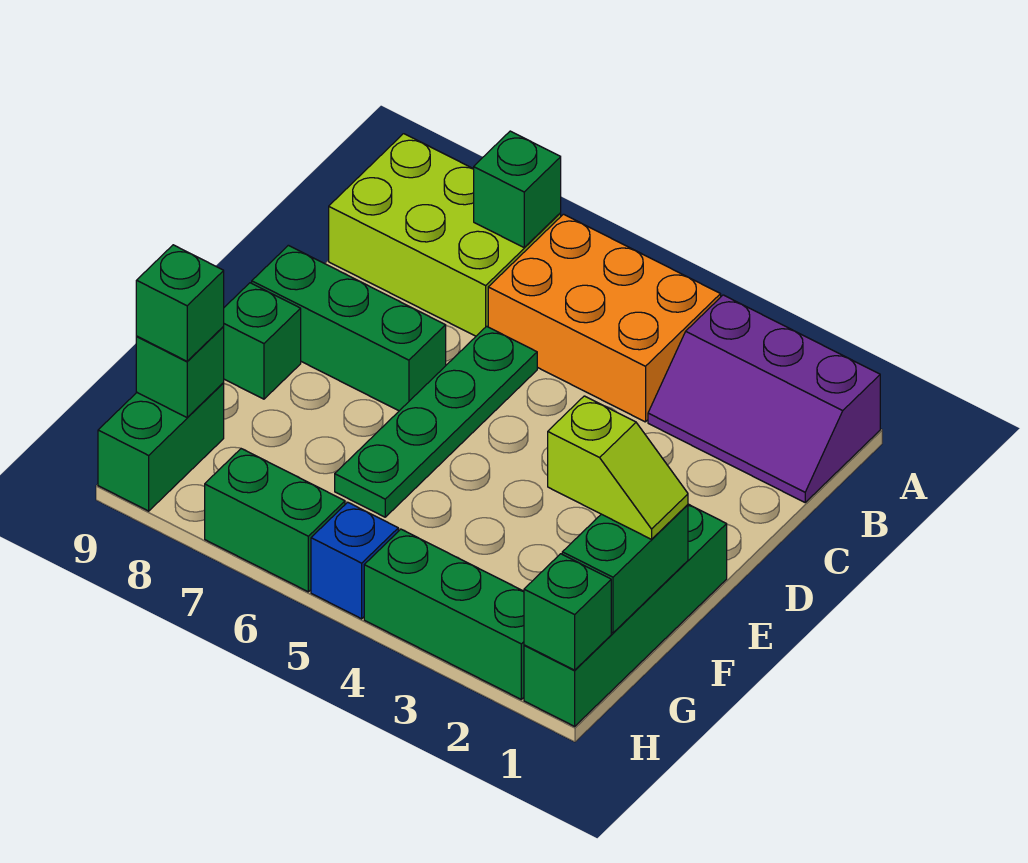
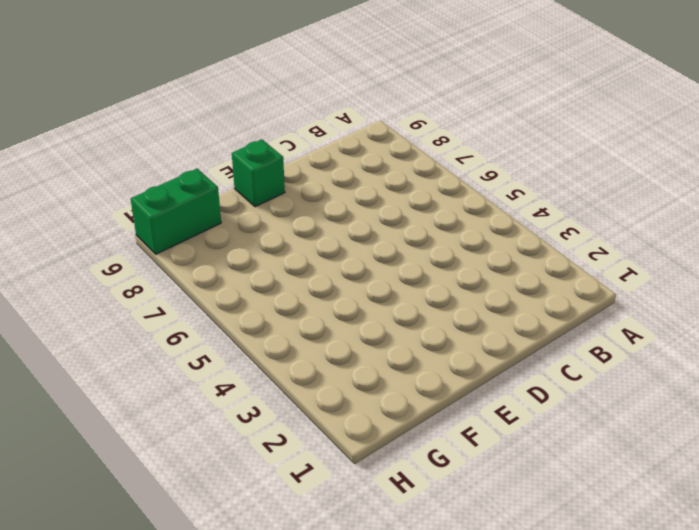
none -> purple slope A1:B3 level 1 top A
none -> orange brick A4:B6 level 1
none -> lime brick A7:B9 level 1

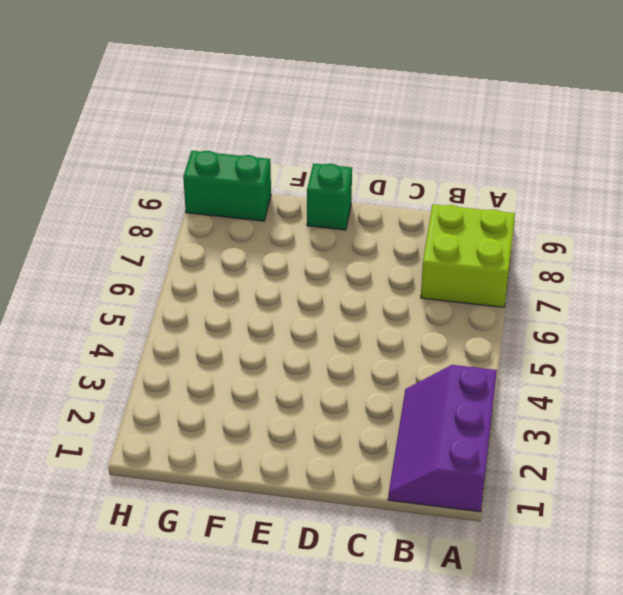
lime brick A7:B8 level 1 -> lime brick A7:B9 level 1
none -> orange brick A4:B6 level 1
none -> green plate C6:F6 level 1
none -> green brick D7:D9 level 1

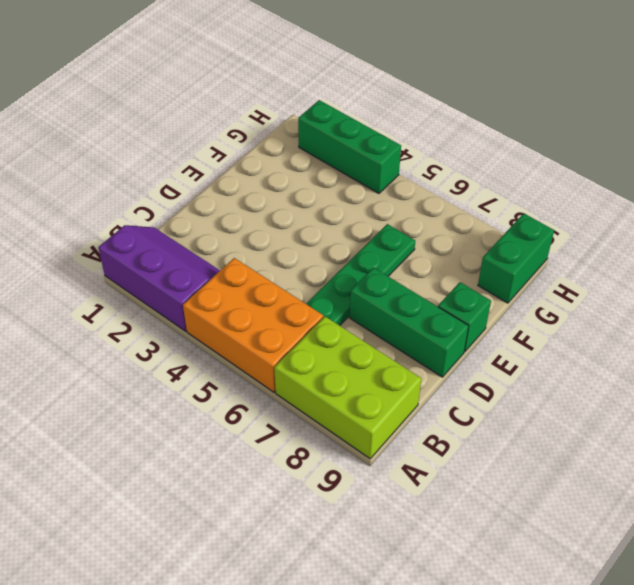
none -> green brick E1:H1 level 1
none -> blue brick H5 level 1
none -> green brick H6:H7 level 1

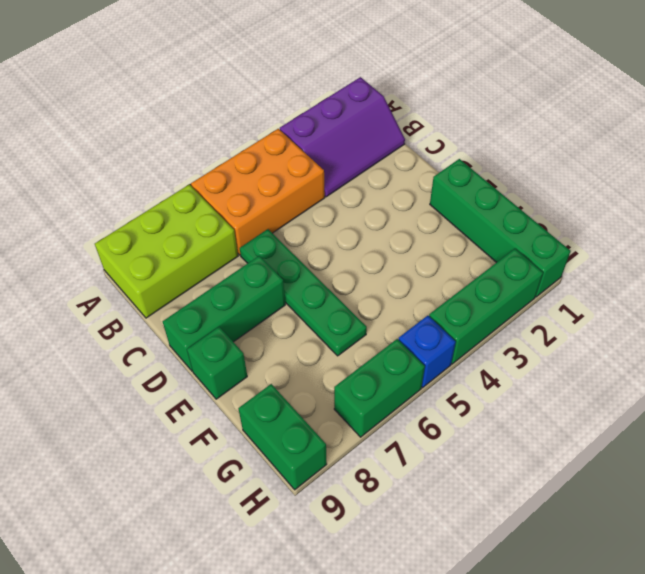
none -> green brick A7 level 2
none -> green brick F1:G1 level 2
none -> green brick G9 level 2

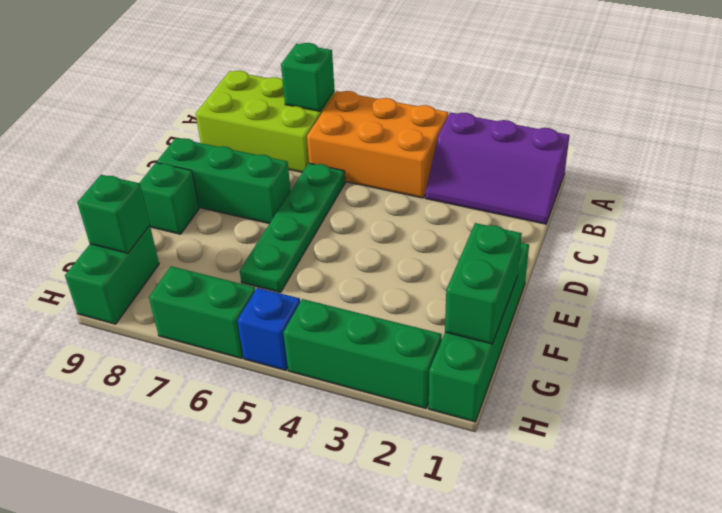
none -> green brick H1 level 2
none -> lime slope F1:F2 level 3 top 2
none -> green brick G9 level 3

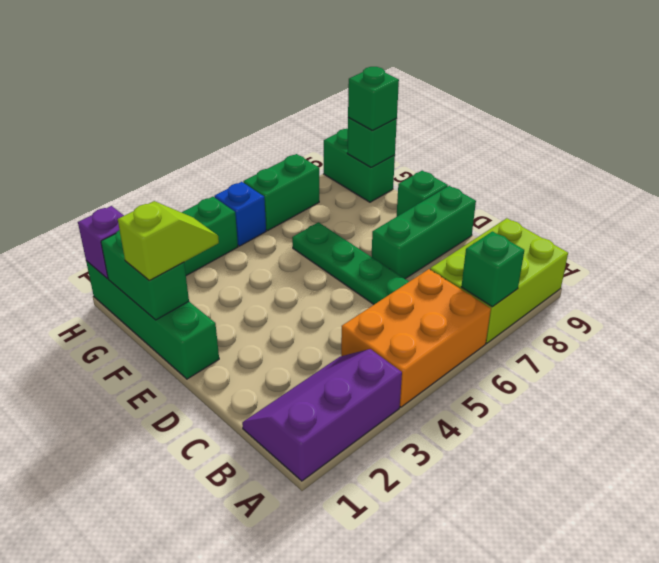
lime slope F1:F2 level 3 top 1 -> lime slope F1:F2 level 3 top 2
purple brick H1 level 2 -> green brick H1 level 2

